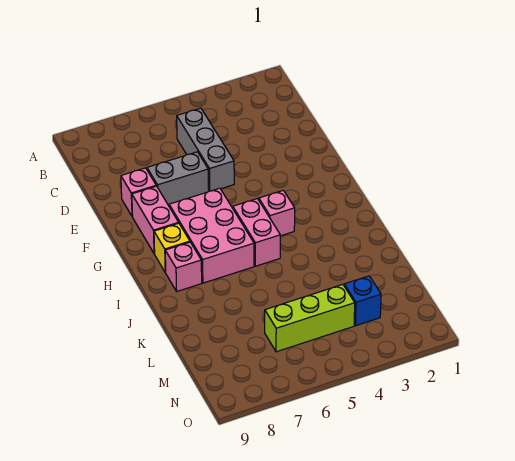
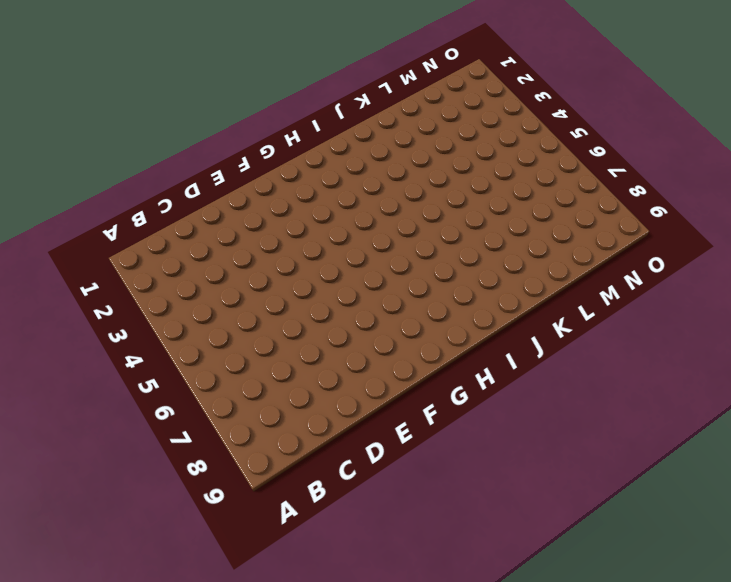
none -> grey brick C5:E5 level 1
none -> grey brick E6:E7 level 1

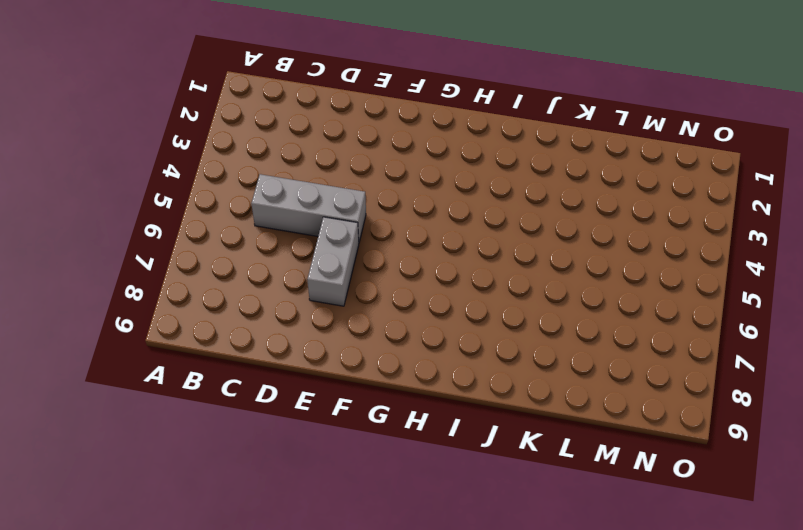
none -> pink brick E8 level 1
none -> pink brick F8:G8 level 1

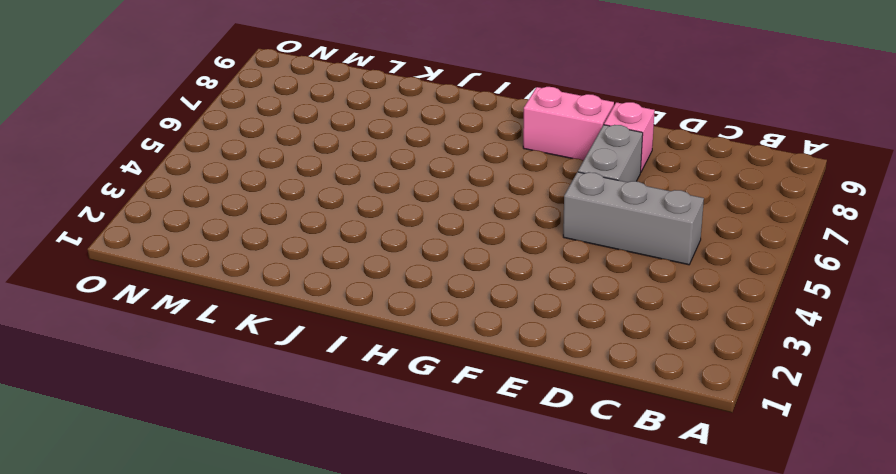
none -> pink brick G6:I7 level 1
none -> pink brick H4 level 1

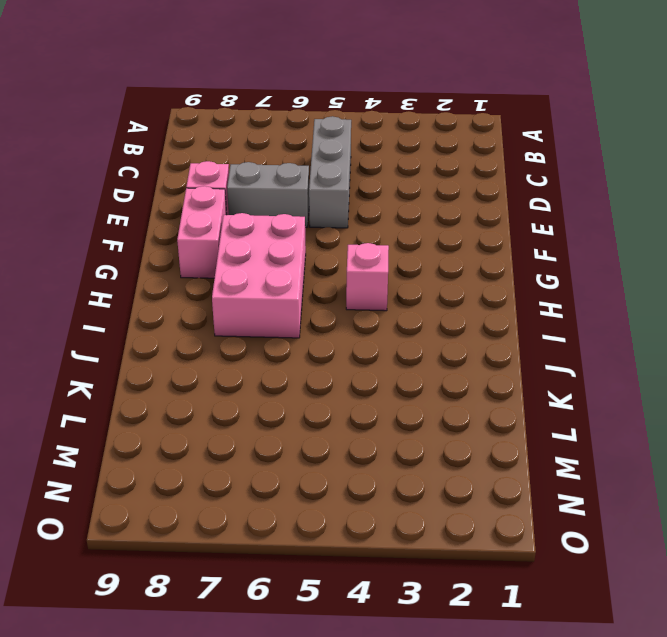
none -> pink brick H5:I5 level 1
none -> yellow brick H8 level 1

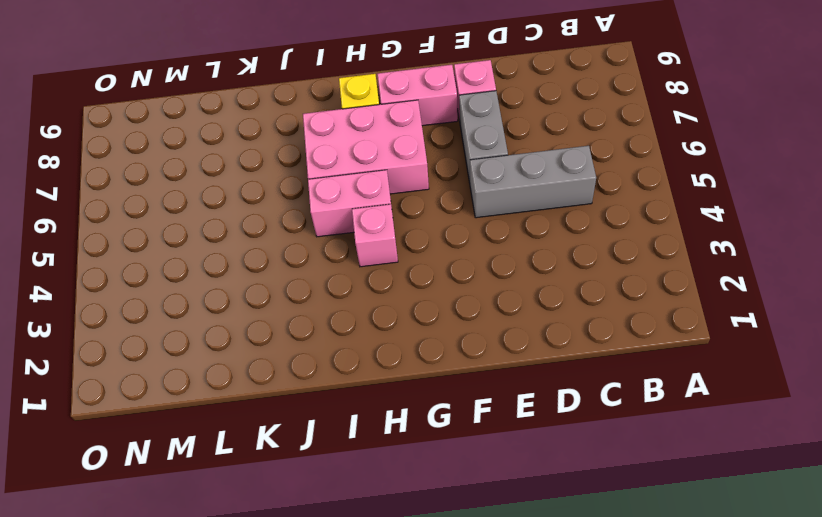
none -> pink brick I8 level 1
none -> blue brick M3 level 1

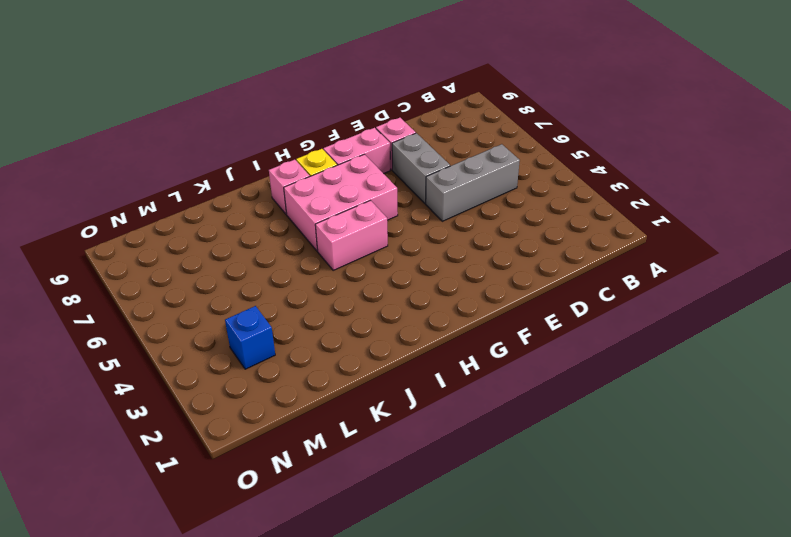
none -> pink brick H4 level 1
none -> lime brick M4:M6 level 1

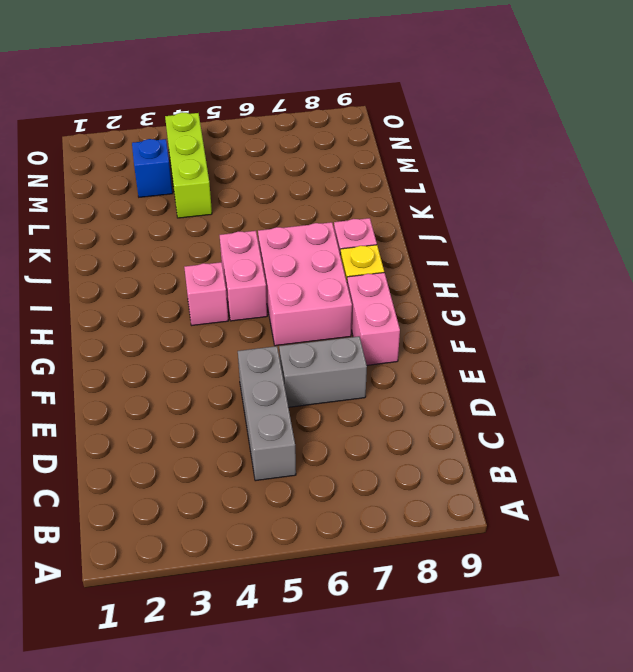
lime brick L4:N4 level 1 -> lime brick M4:M6 level 1
none -> pink brick E8 level 1

